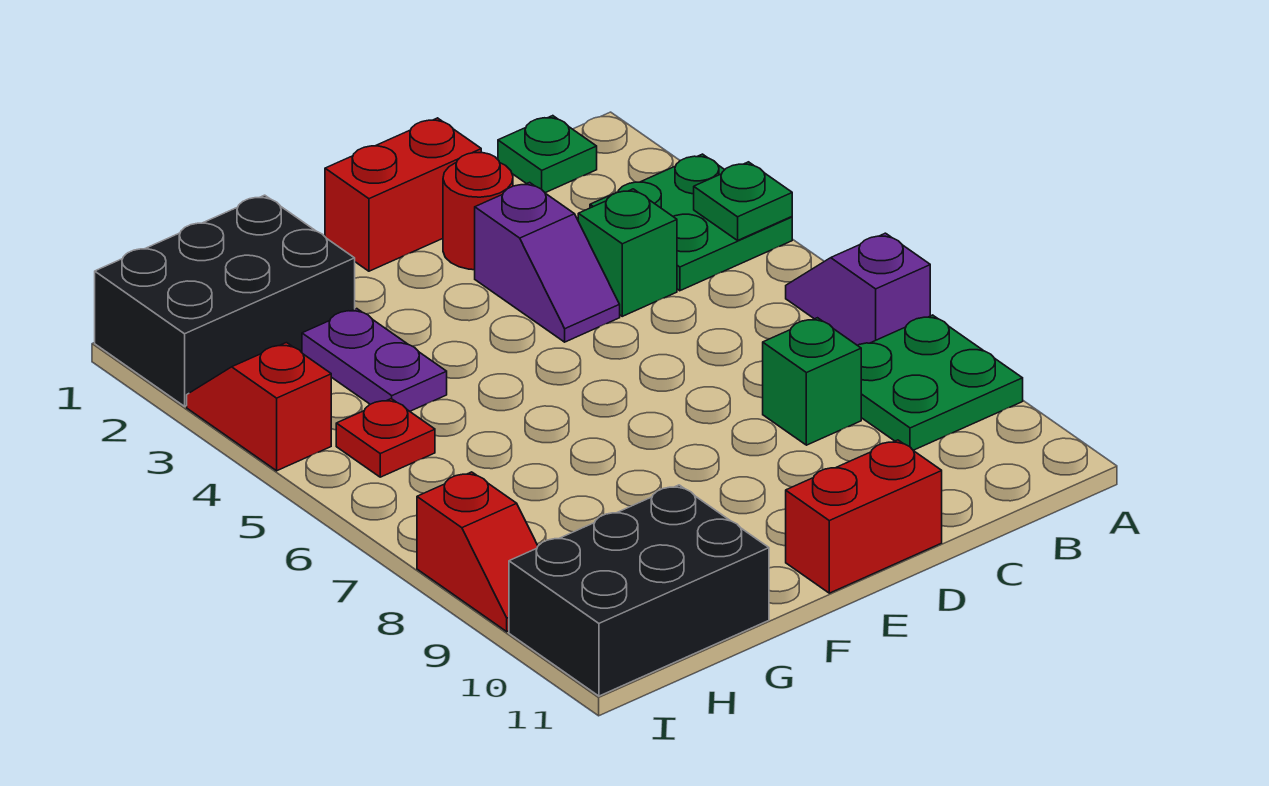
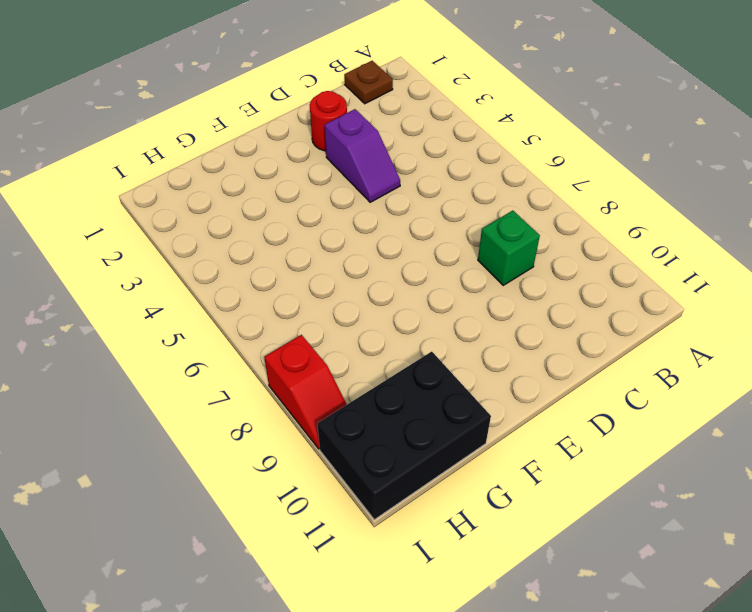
brown plate B1 level 1 -> green plate B1 level 1
none -> green plate A3:B4 level 1
none -> purple slope A6:A7 level 1 top 7
none -> green plate A8:B9 level 1

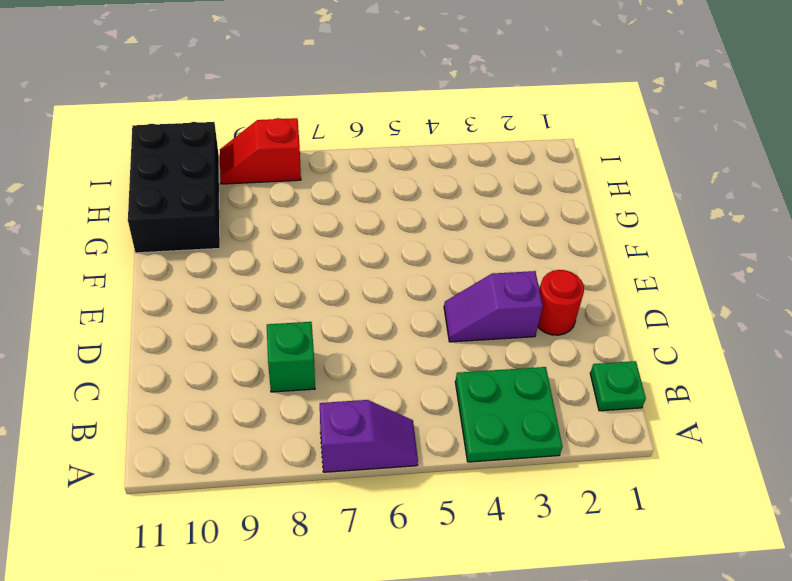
none -> green plate A8:B9 level 1
none -> green brick C4 level 1
none -> red brick D1:E1 level 1

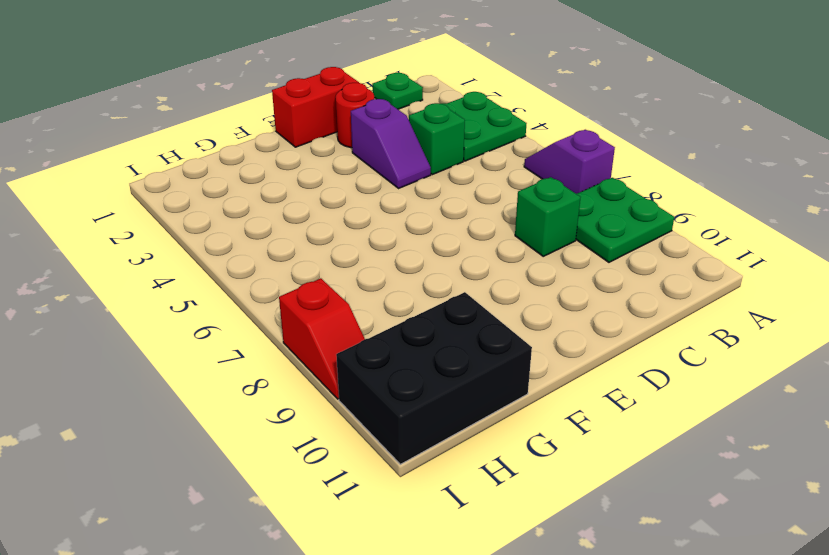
none -> red brick D11:E11 level 1
none -> black brick G1:I2 level 1
none -> purple plate G3:G4 level 1

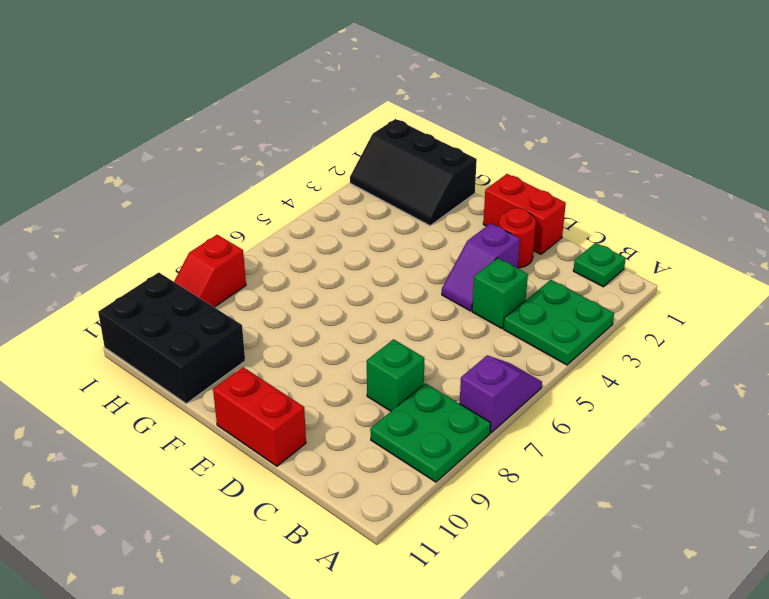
black slope G1:I2 level 1 top 1 -> black brick G1:I2 level 1
none -> purple plate G3:G4 level 1
none -> red plate H5 level 1
none -> red slope I3:I4 level 1 top 4

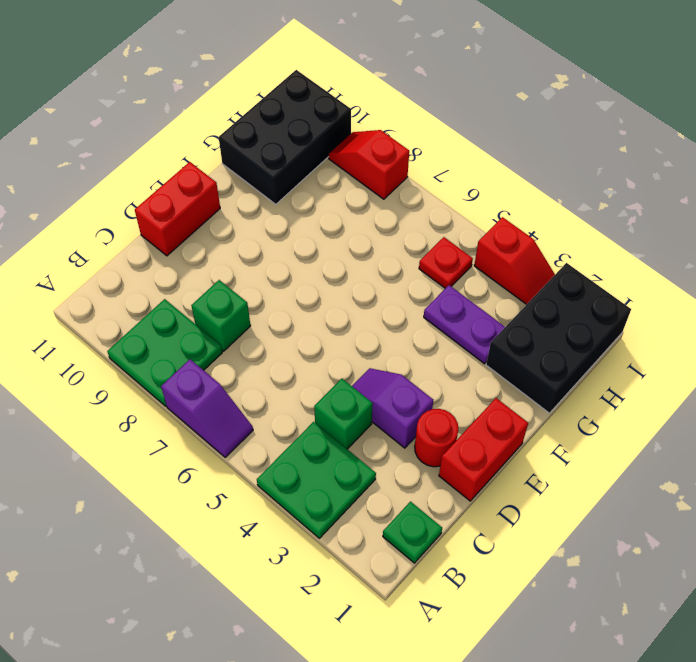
none -> green plate A4 level 2

